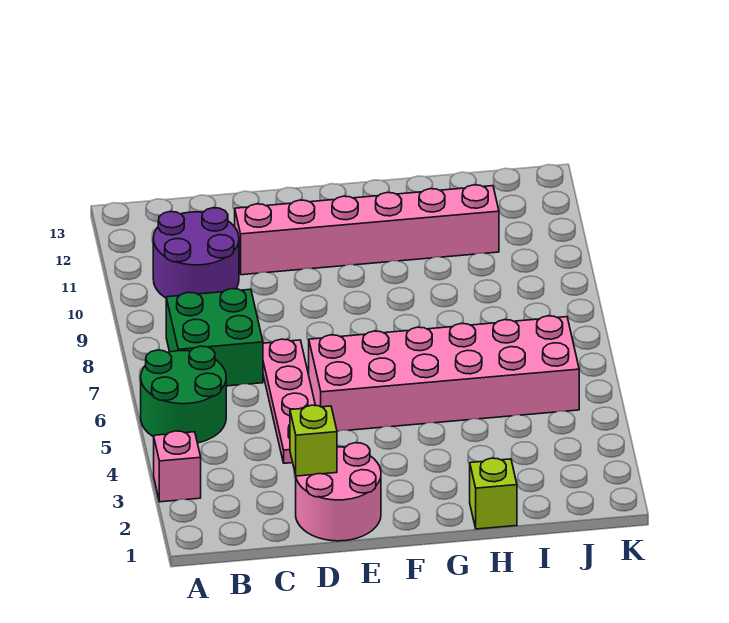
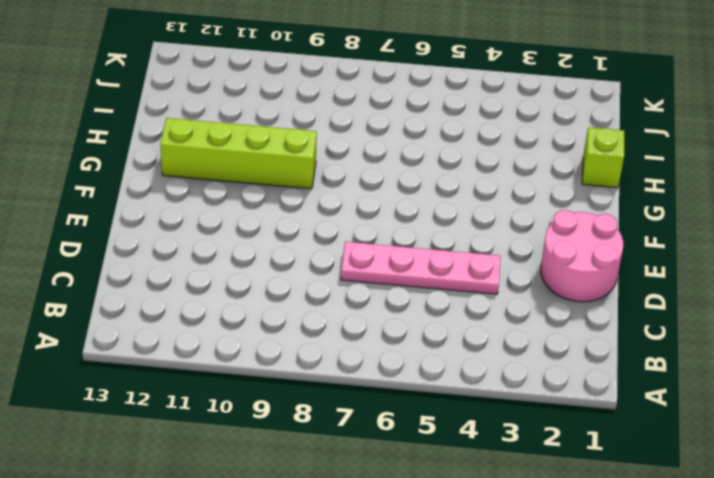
lime brick G9:G12 level 1 -> pink brick D11:I11 level 1
none -> pink brick A3 level 1
none -> green round brick A5:B6 level 1

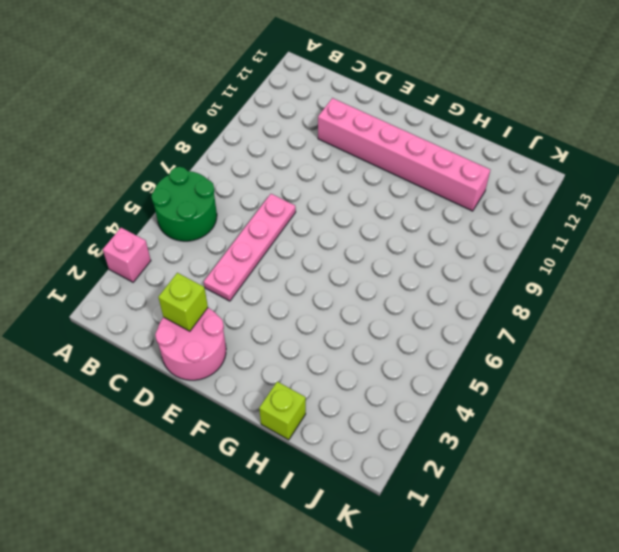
none -> green brick B7:C8 level 1
none -> purple round brick B10:C11 level 1

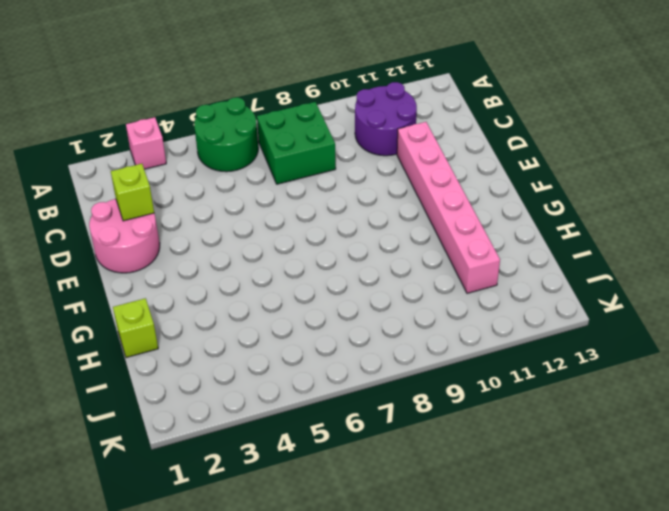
none -> pink plate D4:D7 level 1
none -> pink brick E5:J6 level 1

